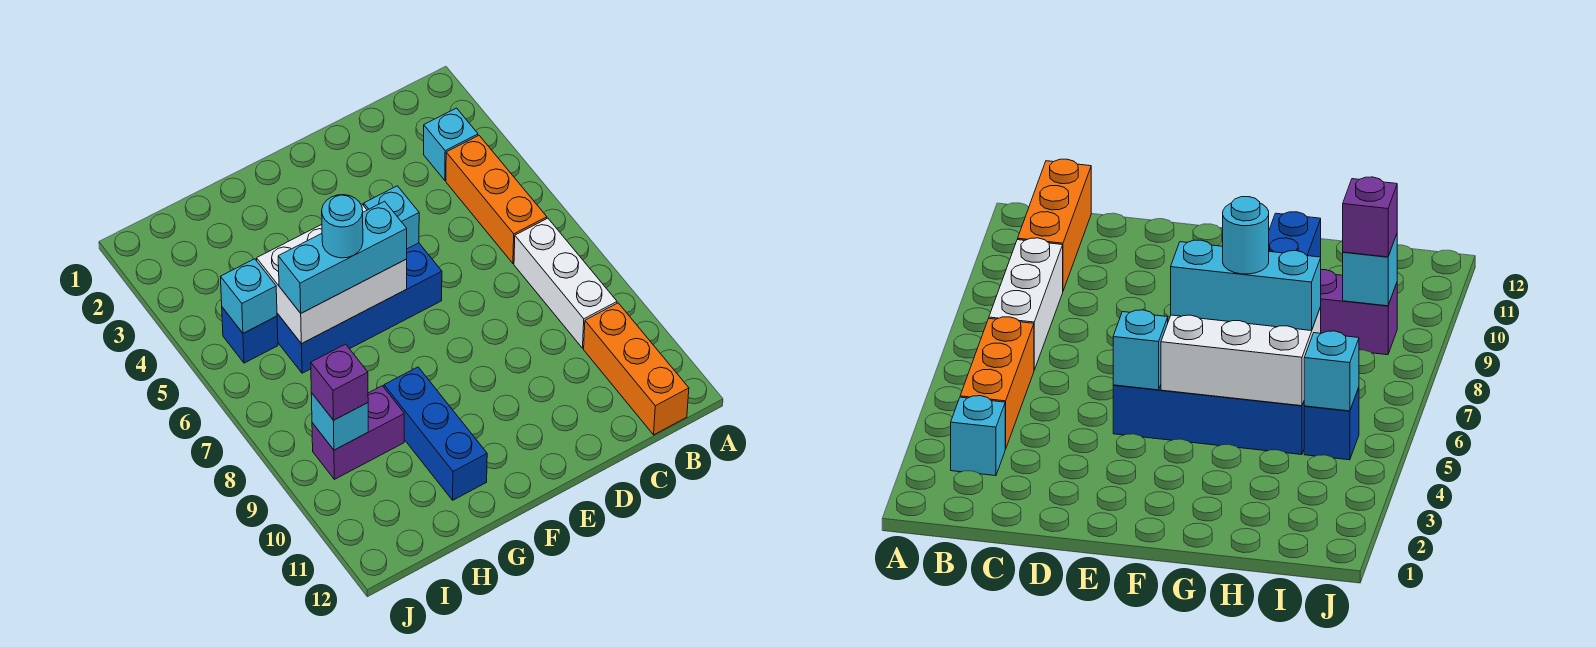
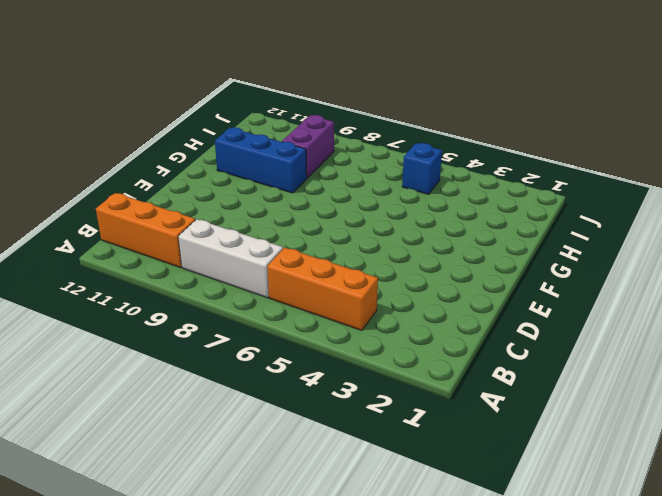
none -> cyan brick B3 level 1
none -> blue brick E5:H6 level 1
none -> cyan brick E5 level 2

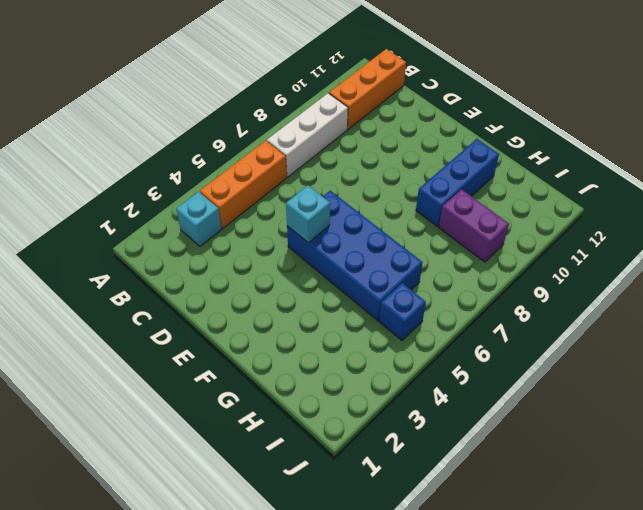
none -> white brick F5:H6 level 2
none -> cyan brick I5 level 2
none -> cyan brick I9 level 2

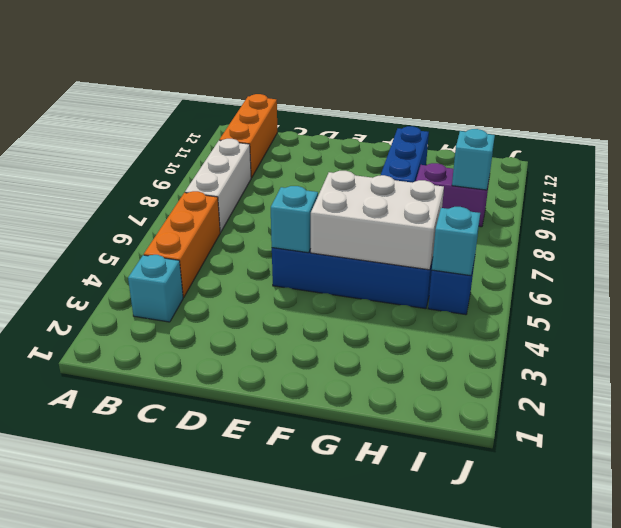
none -> cyan brick F6:H6 level 3
none -> purple brick I9 level 3
none -> cyan round brick G6 level 4

